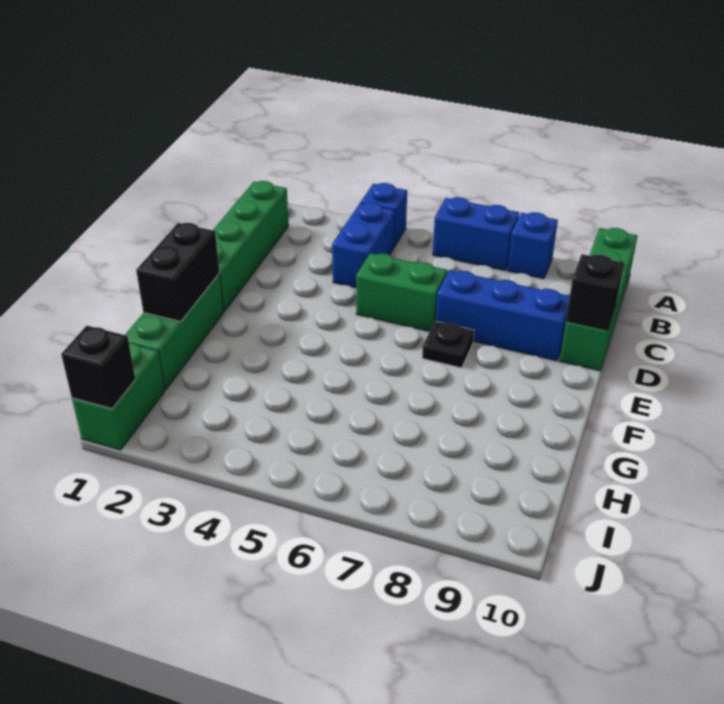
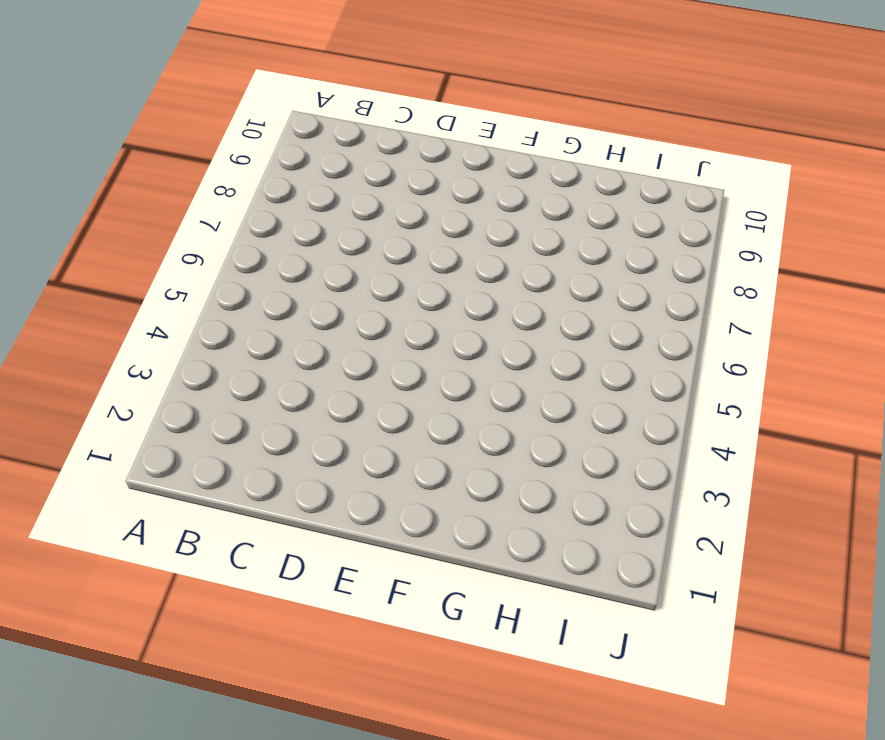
none -> blue brick A4 level 1
none -> blue brick A6:A7 level 1
none -> blue brick A8 level 1

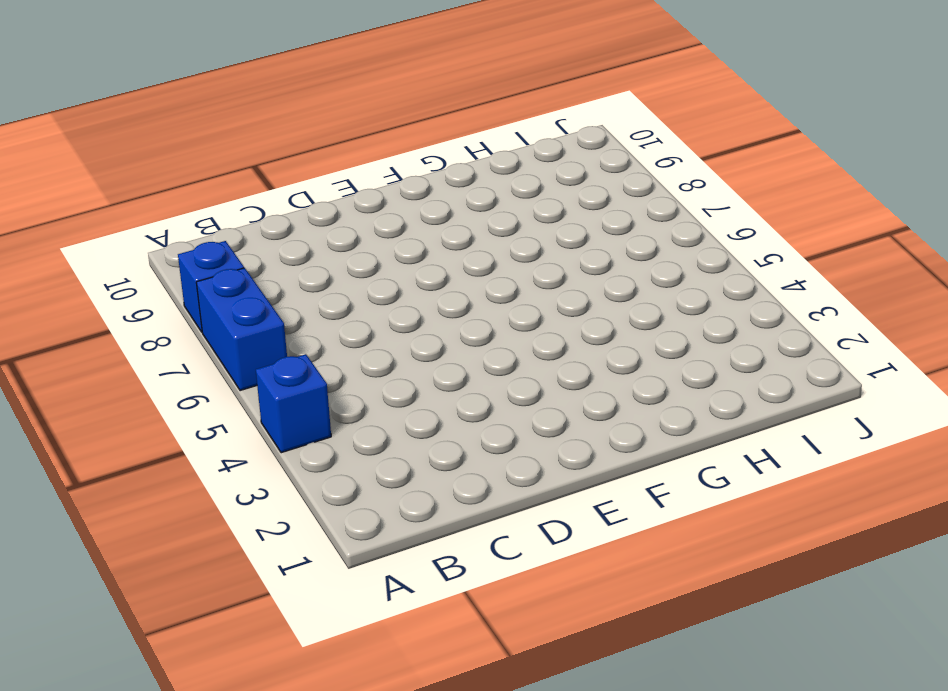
none -> green brick A10:D10 level 1
none -> green brick B1:E1 level 1
none -> blue brick B4:C4 level 1

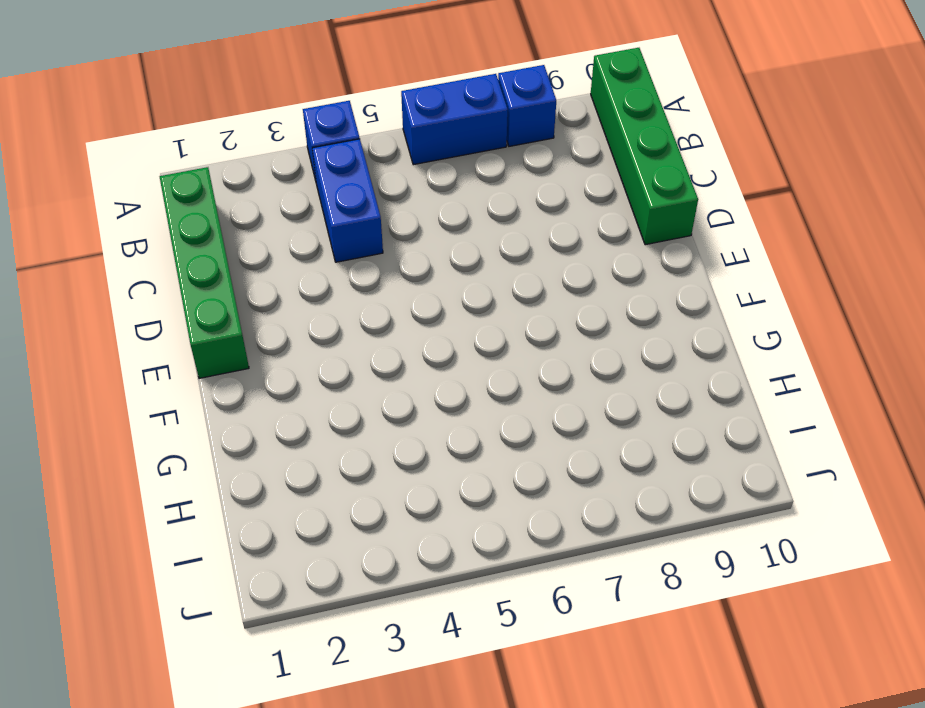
none -> green brick D5:D6 level 1
none -> blue brick D7:D9 level 1
none -> black plate E7 level 1

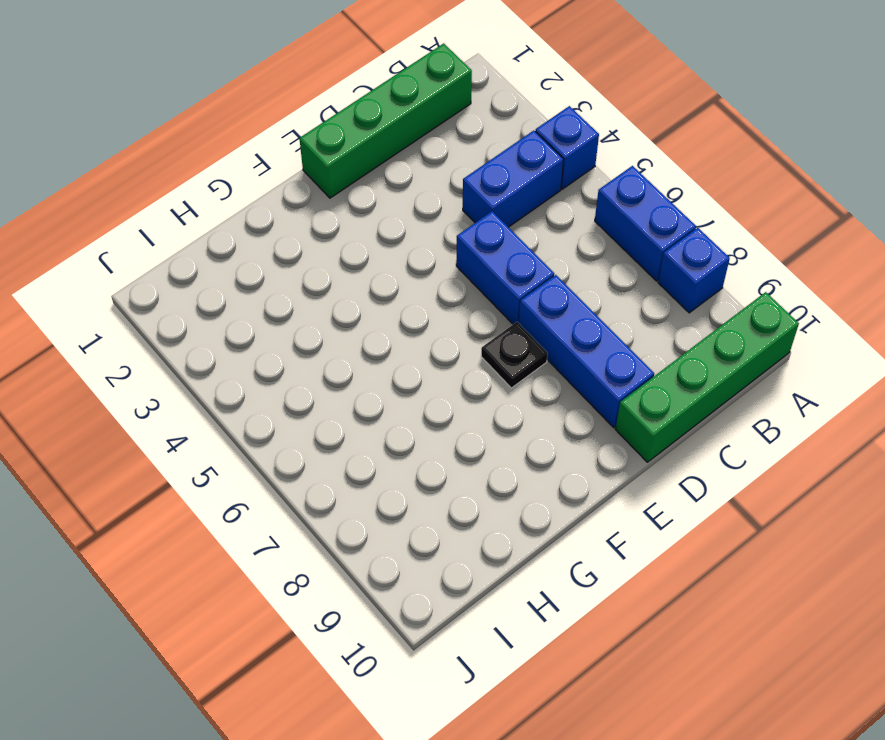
blue brick D5:D6 level 1 -> green brick D5:D6 level 1
none -> green brick F1:H1 level 1
none -> green brick I1:J1 level 1
none -> black brick D10 level 2

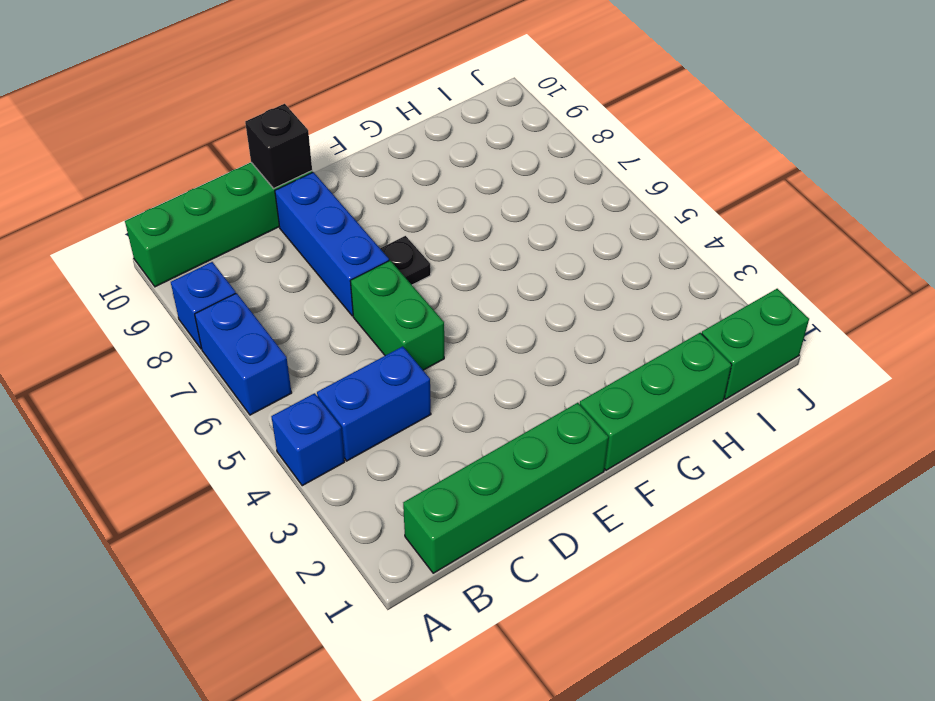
none -> black brick F1:G1 level 2
none -> black brick J1 level 2

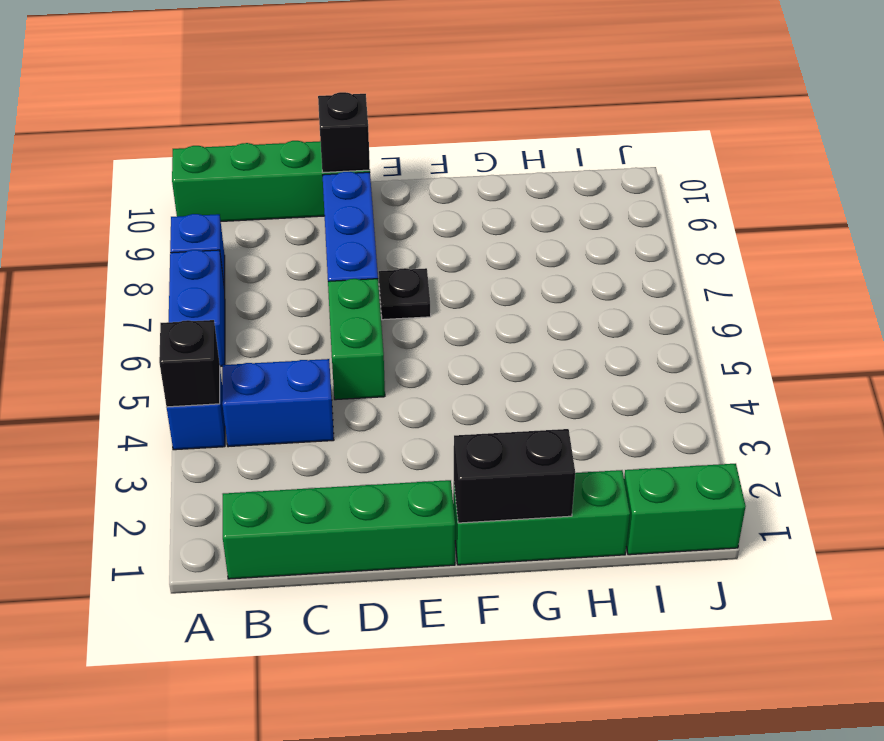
black brick A4 level 2 -> black brick J1 level 2

